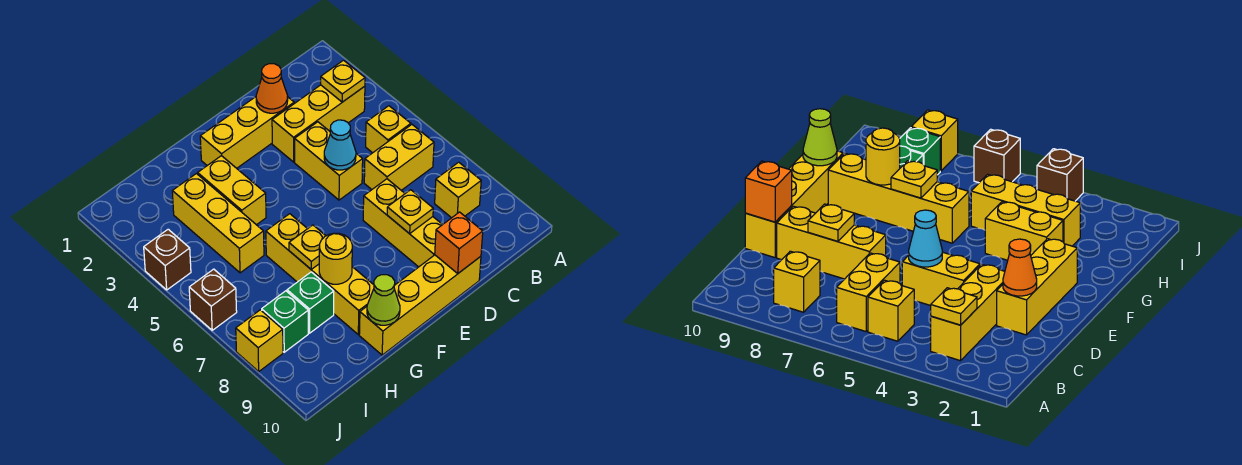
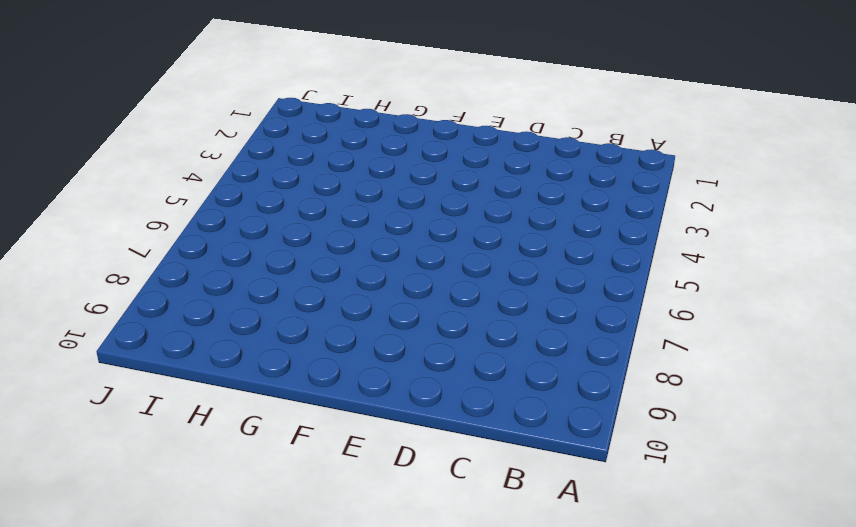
none -> yellow brick B3:D3 level 1
none -> yellow brick B5 level 1
none -> yellow brick B6:C6 level 1

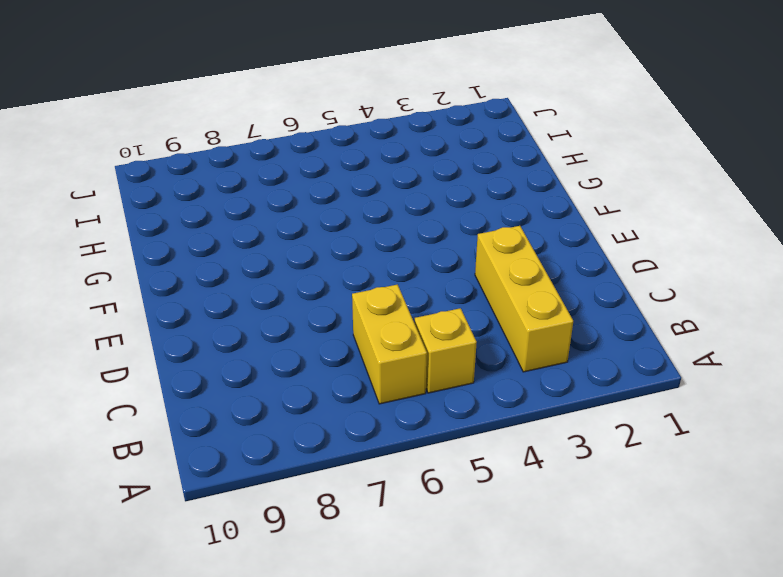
none -> yellow brick B8 level 1
none -> yellow brick D2:F2 level 1
none -> yellow brick D4:D5 level 1

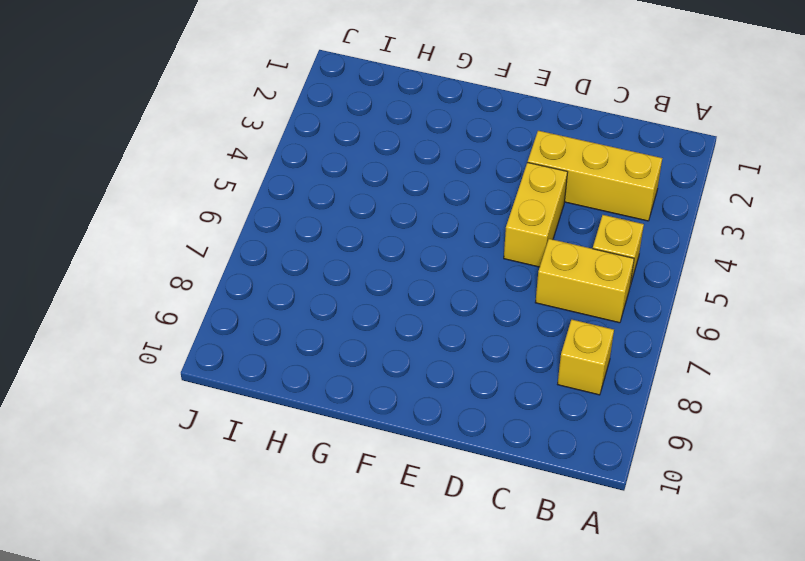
none -> yellow brick D2:F2 level 1
none -> yellow brick D7:D9 level 1
none -> yellow brick D10:G10 level 1

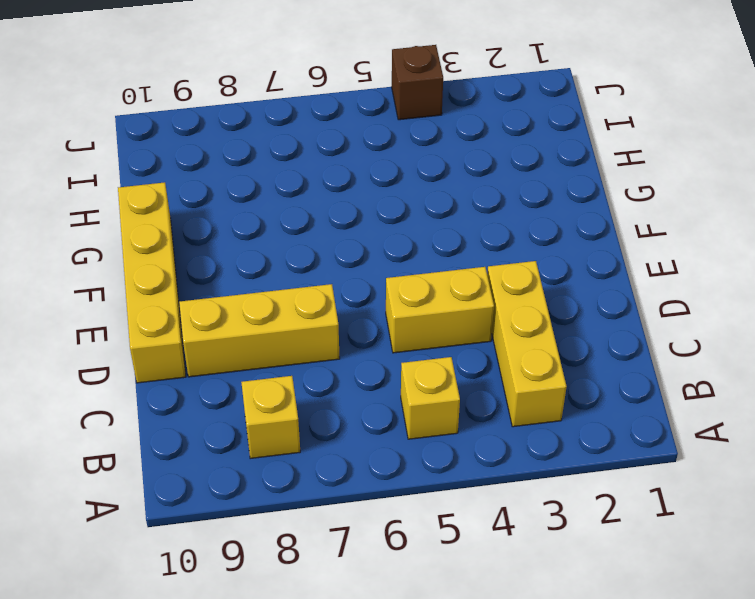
none -> yellow brick B6:C6 level 1
none -> yellow brick D2:F2 level 1
none -> yellow brick G3:G4 level 1

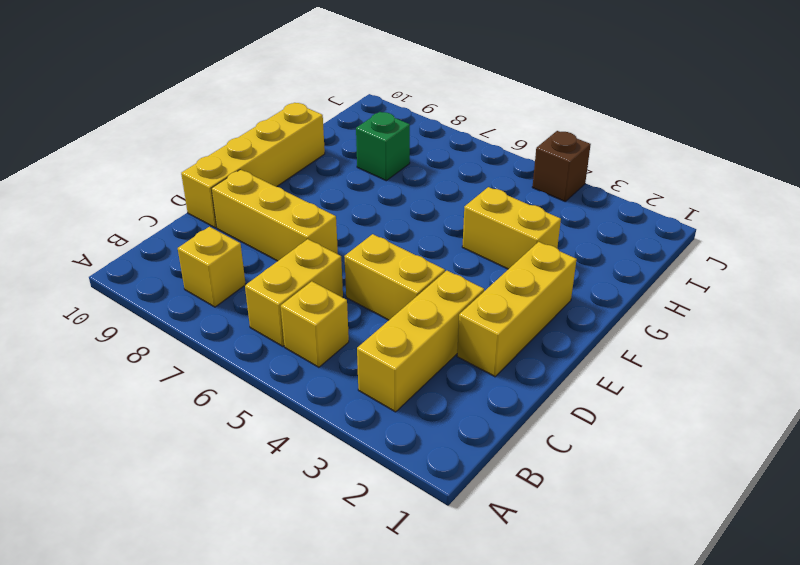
none -> yellow brick G6:G9 level 1
none -> yellow brick H3:H5 level 1
none -> green brick I8 level 1

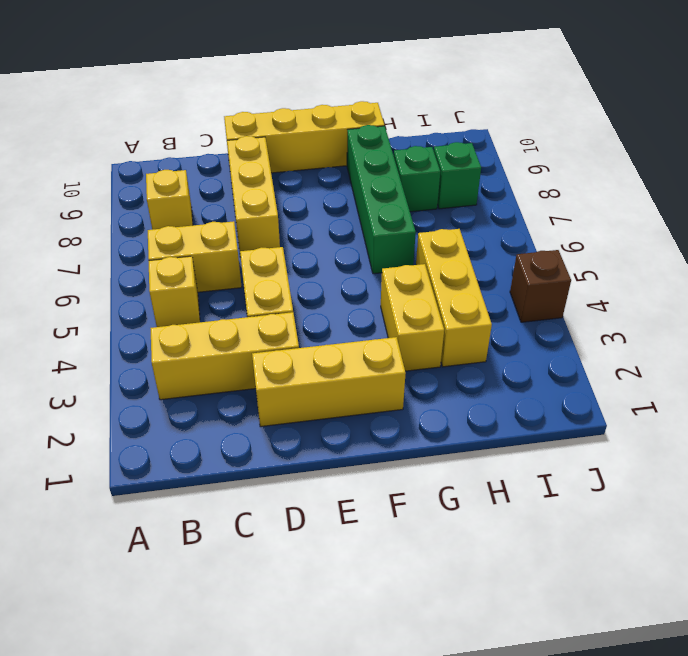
green brick G6:G9 level 1 -> yellow brick G6:G9 level 1
none -> brown brick J6 level 1
none -> yellow brick J8 level 1
none -> yellow plate B3 level 2

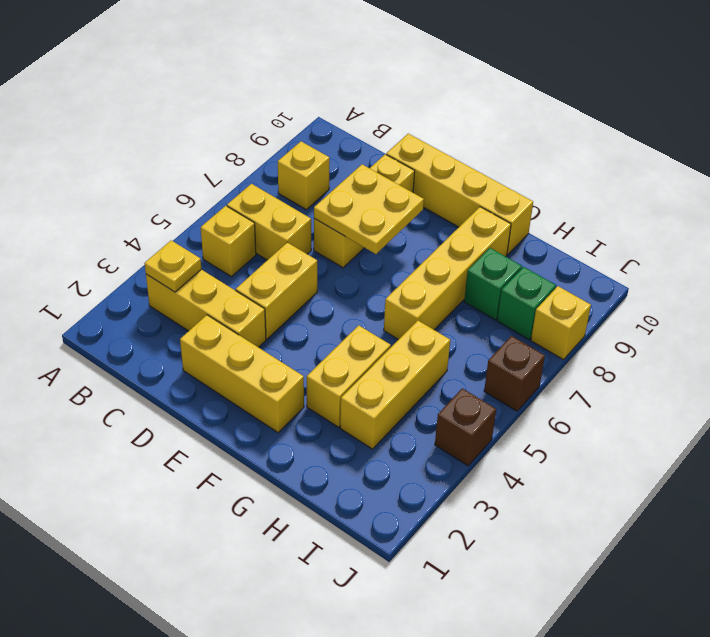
yellow plate D7:E8 level 2 -> yellow plate D8 level 2
none -> orange cone D2 level 2
none -> cyan cone D5 level 2
none -> orange brick D10 level 2

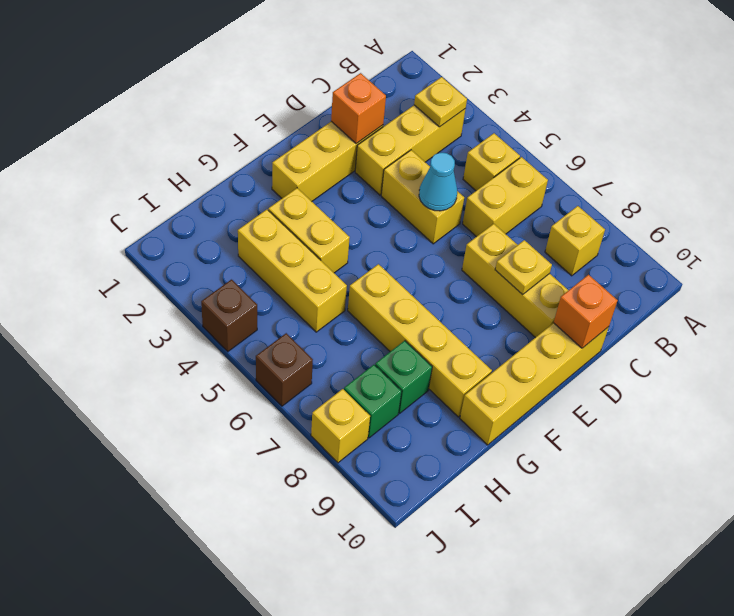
orange brick D2 level 2 -> orange cone D2 level 2
none -> yellow plate G7 level 2
none -> yellow round brick G8 level 2
none -> lime cone G10 level 2

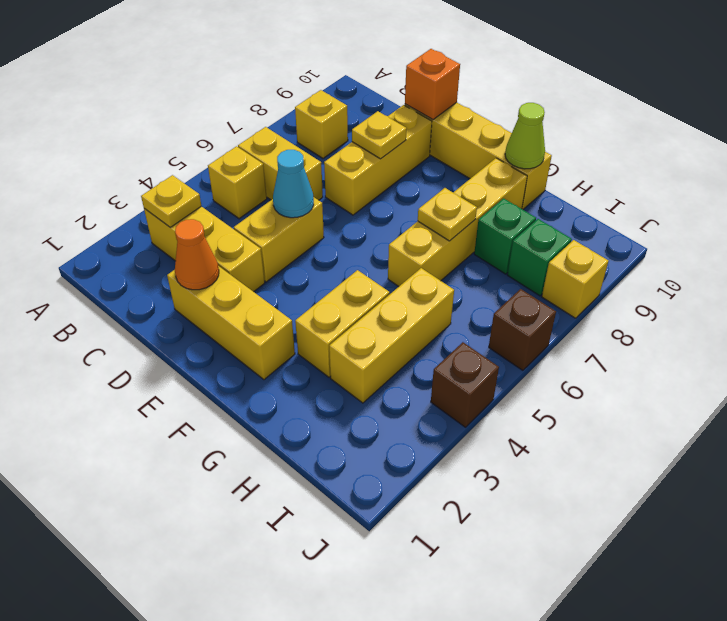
none -> yellow round brick G8 level 2

